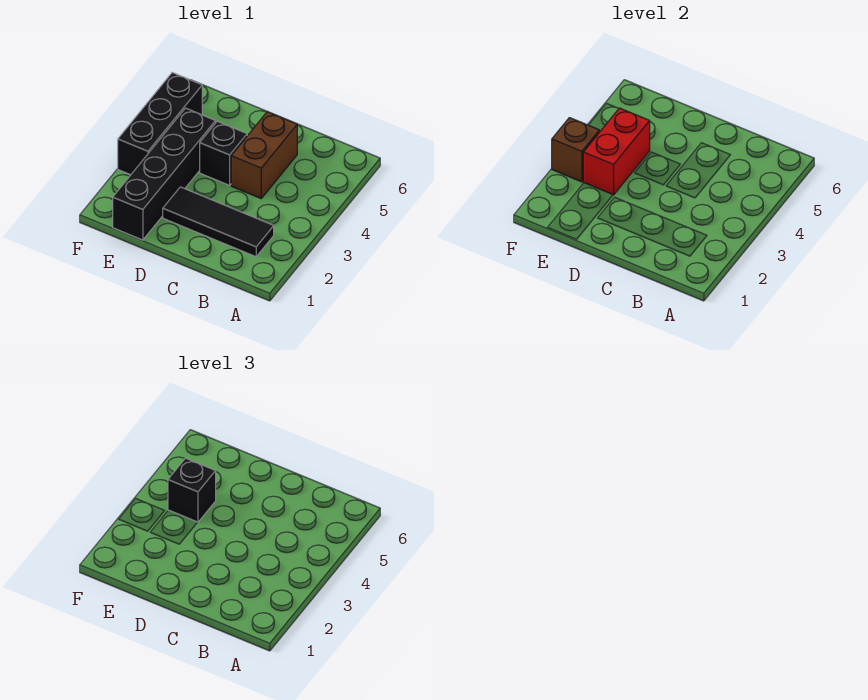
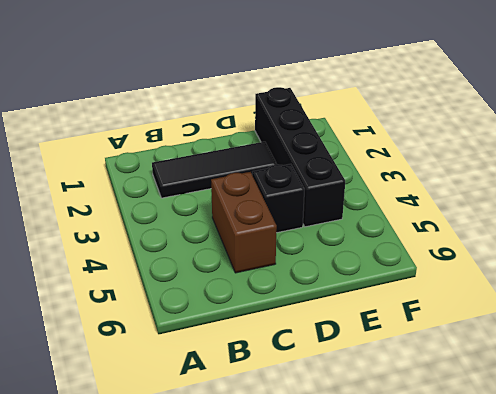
none -> black brick F3:F5 level 1
none -> red brick E3:E4 level 2

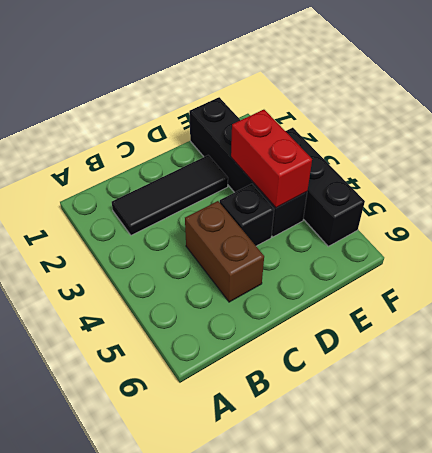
none -> brown brick F3 level 2
none -> black brick E4 level 3

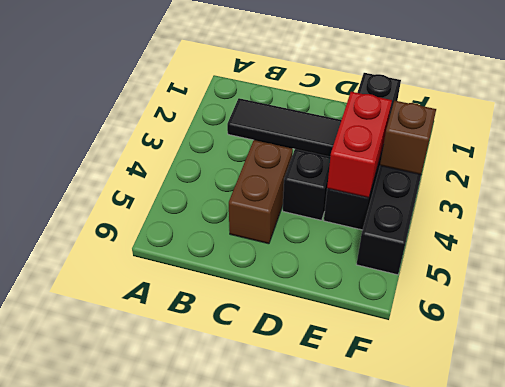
none -> black brick E4 level 3

